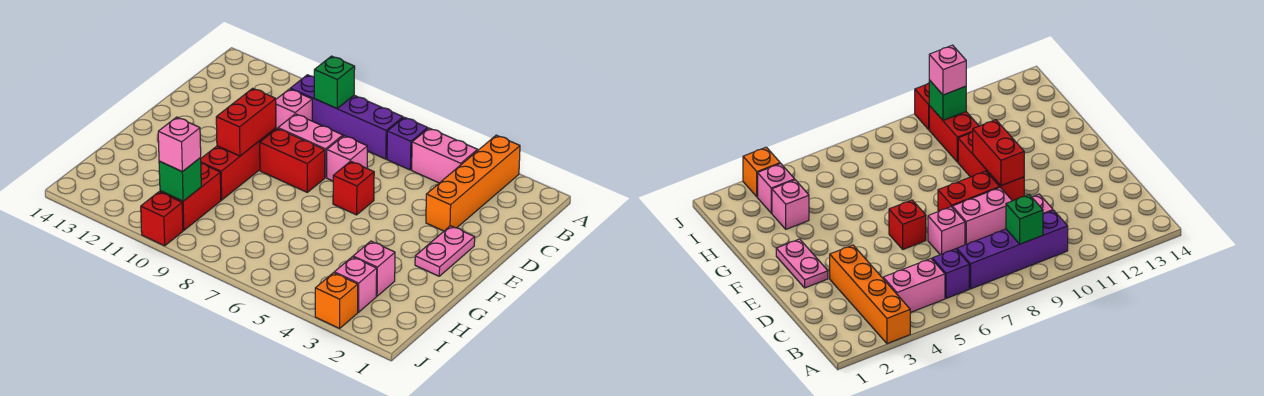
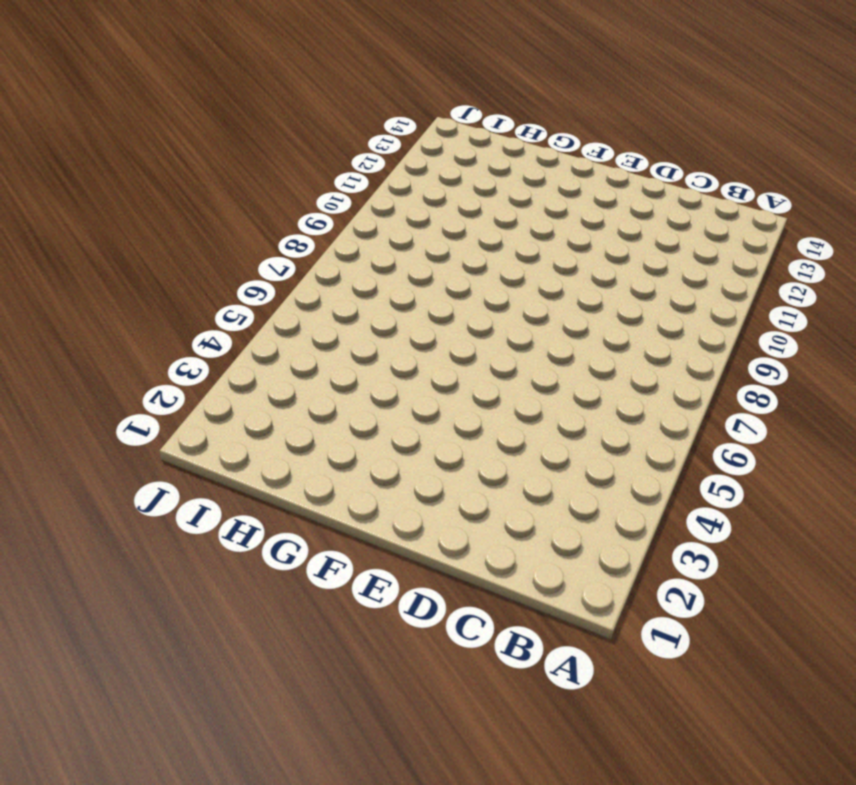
none -> orange brick A3:D3 level 1
none -> pink brick B4:B5 level 1
none -> purple brick B6 level 1

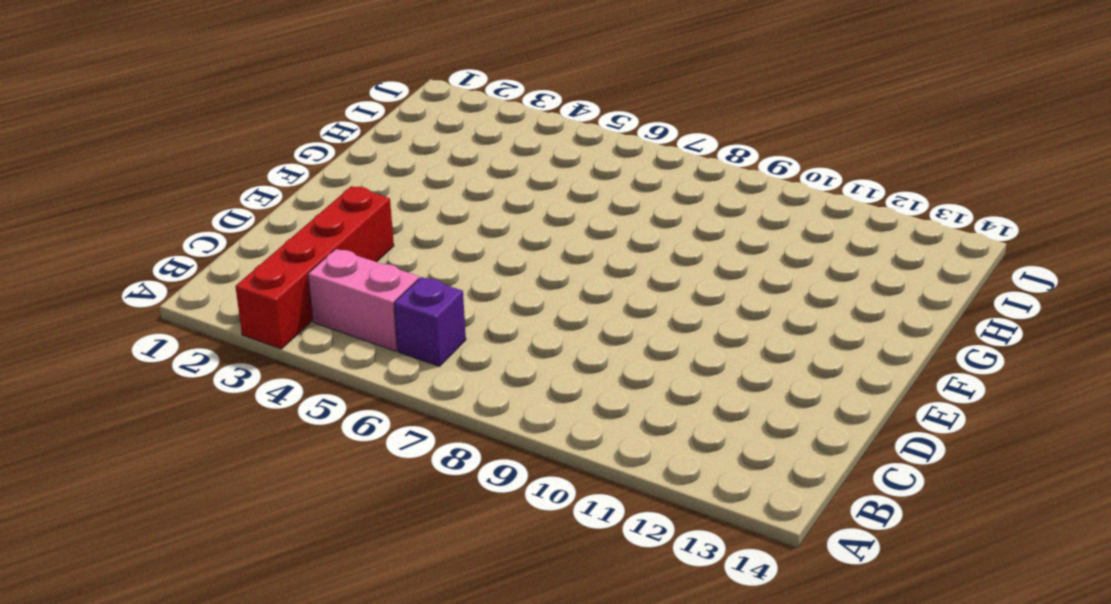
red brick A3:D3 level 1 -> orange brick A3:D3 level 1
none -> purple brick B7:B10 level 1
none -> pink brick C10 level 1
none -> pink brick D7 level 1

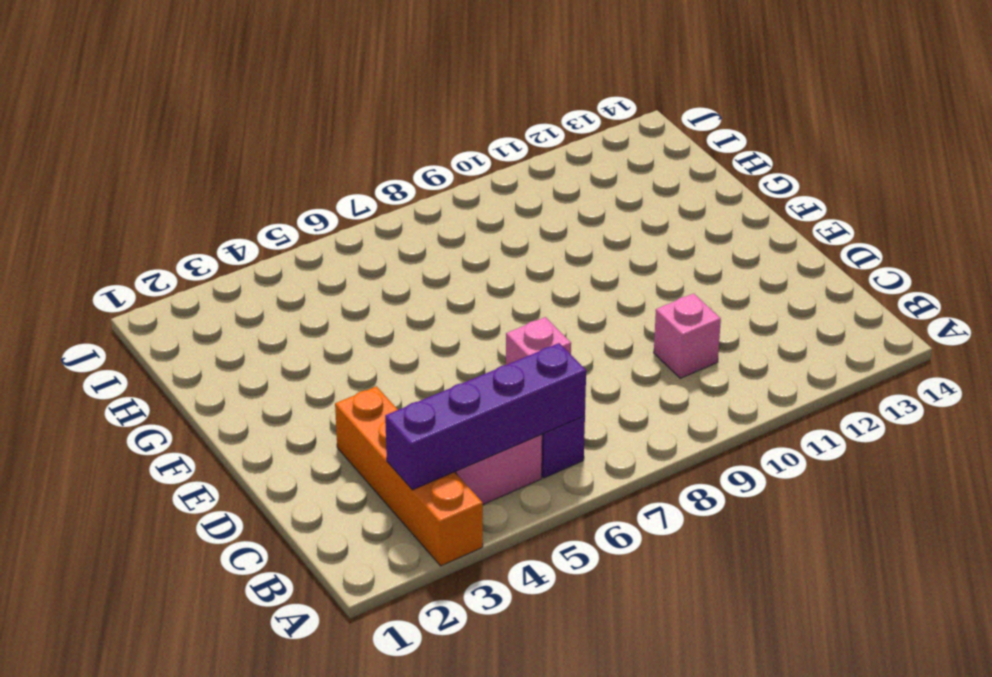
purple brick B3:B6 level 2 -> purple brick B7:B10 level 1
none -> pink brick D8:D9 level 1
none -> pink plate E2:F2 level 1
none -> red brick E6 level 1

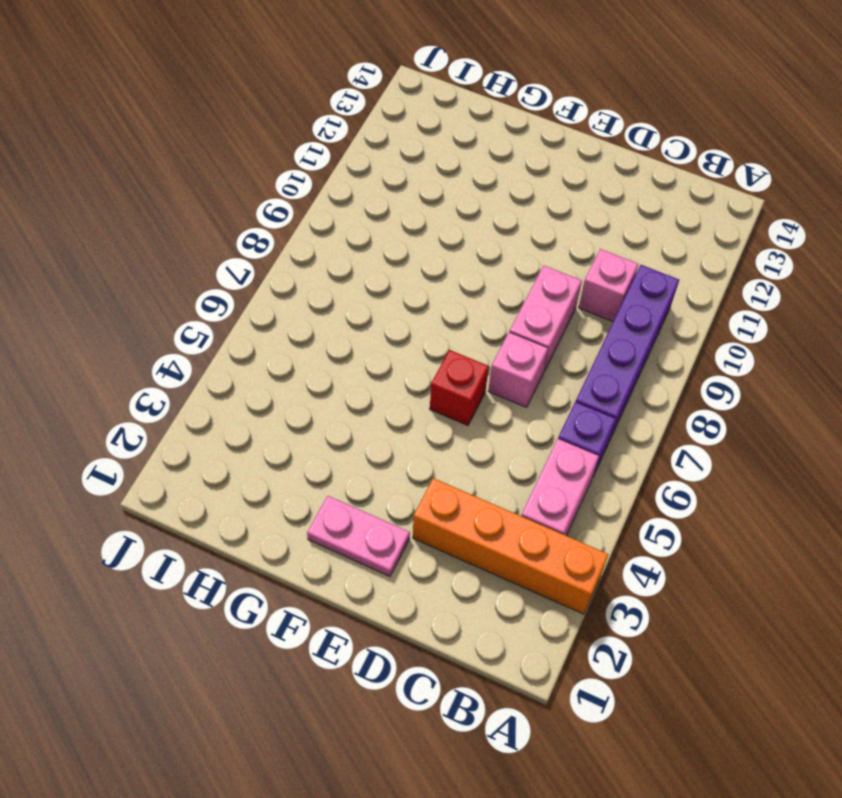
none -> red brick E8:E9 level 1
none -> red brick E10:G10 level 1
none -> pink brick H3 level 1

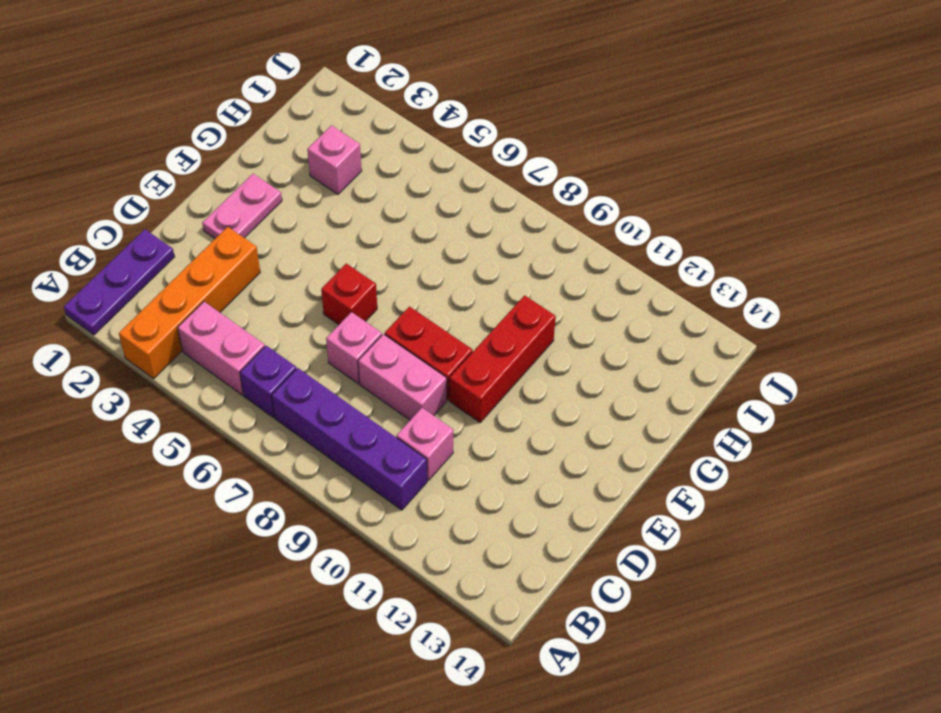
purple plate A1:C1 level 1 -> none
none -> red brick H10:I10 level 1
none -> pink brick I3 level 1
none -> orange brick J3 level 1

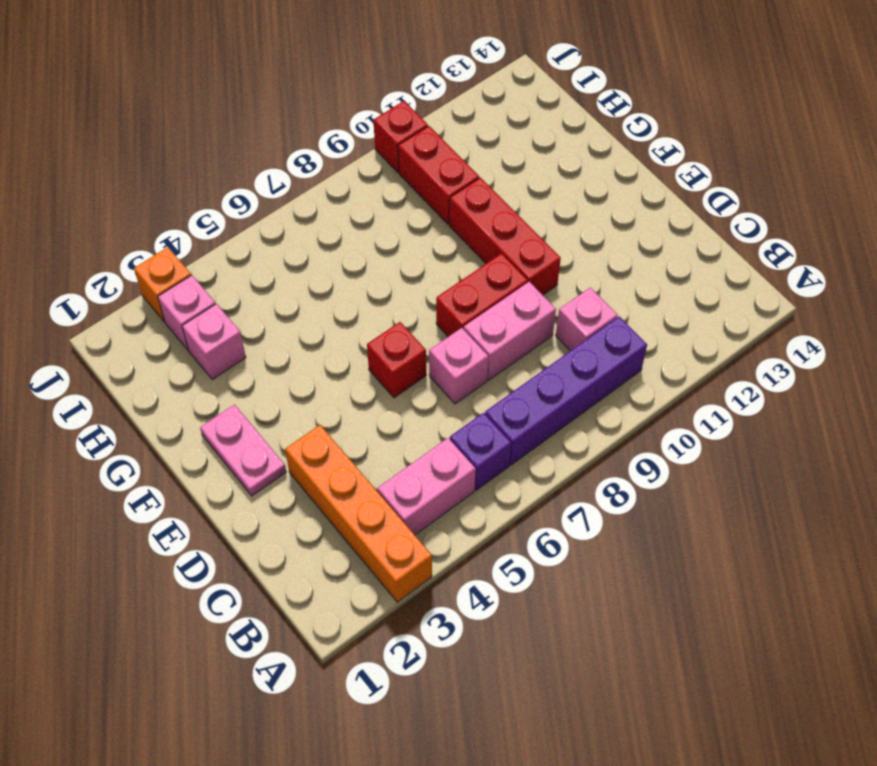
none -> green brick B9 level 2
none -> red brick E10:F10 level 2
none -> green brick I10 level 2

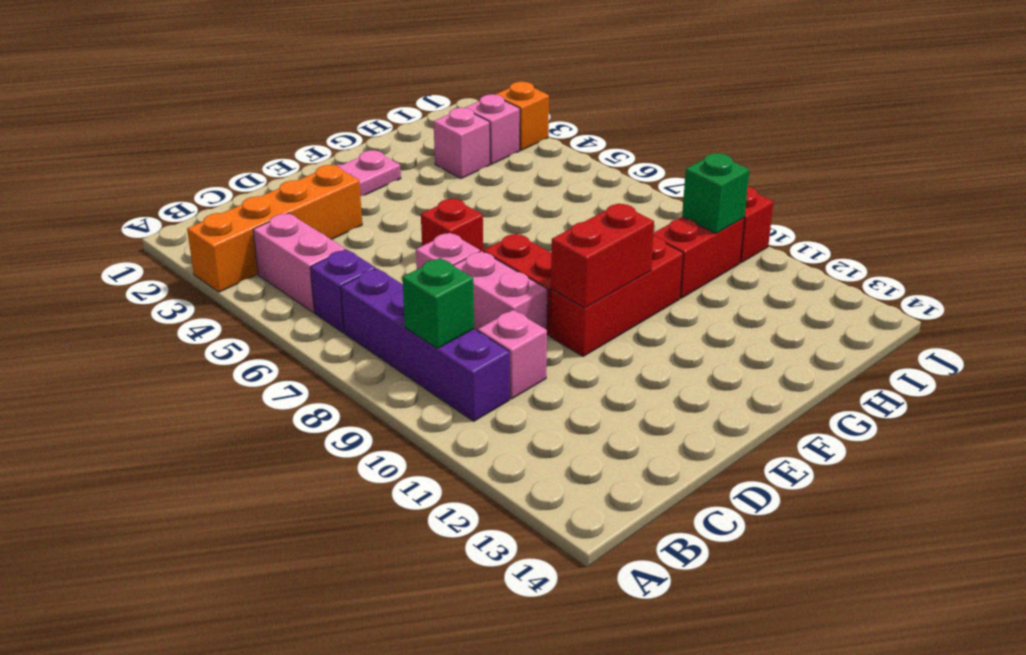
none -> pink brick I10 level 3

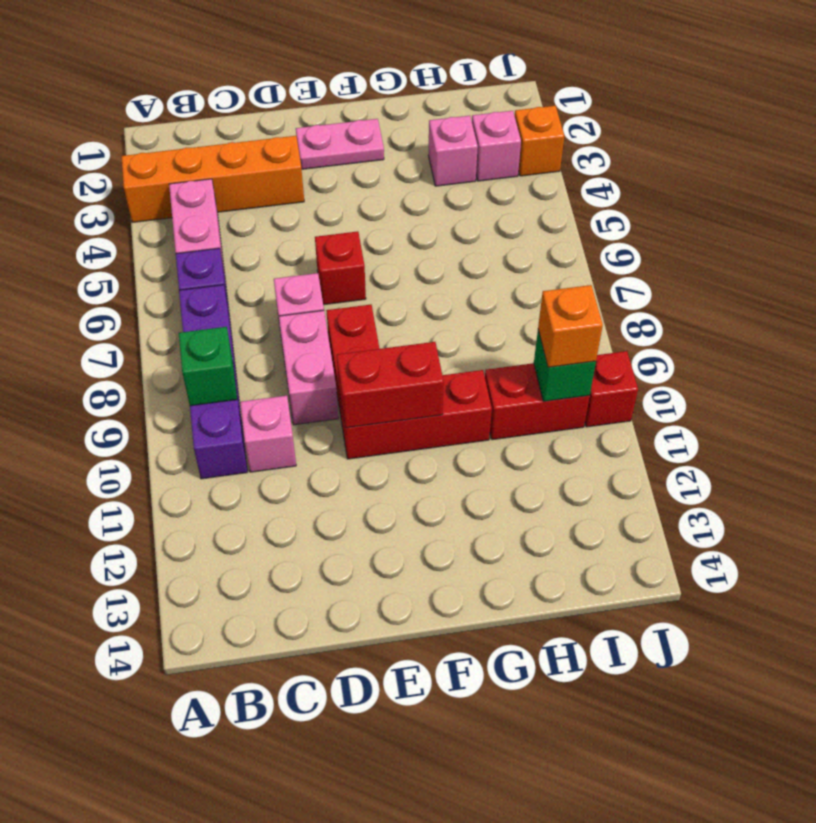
orange brick I10 level 3 -> pink brick I10 level 3

